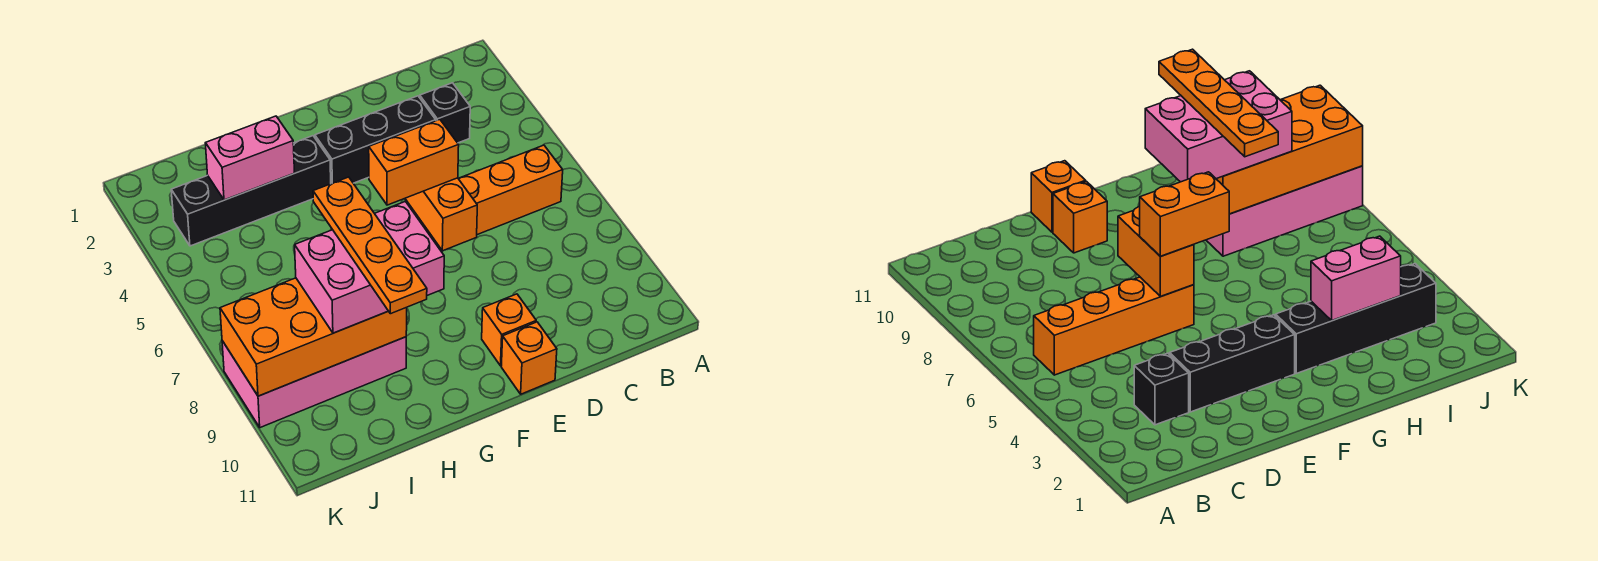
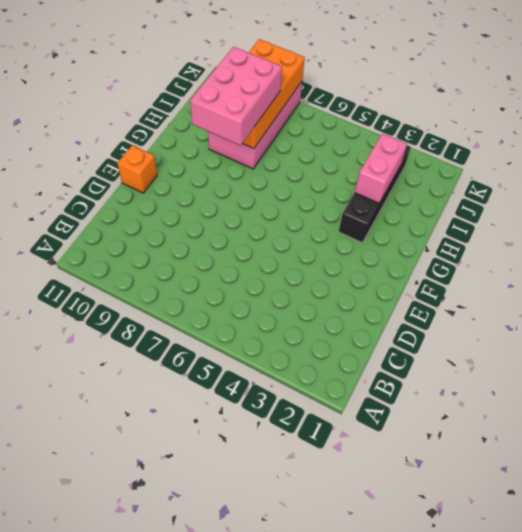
none -> orange brick B6:E6 level 1
none -> black brick C3 level 1
none -> black brick D3:F3 level 1

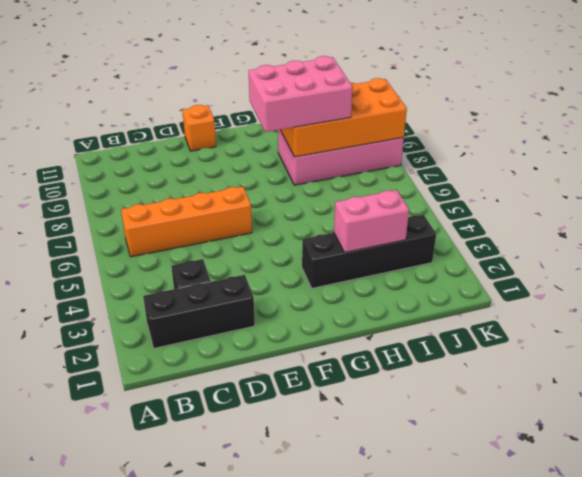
black brick B2:D2 level 1 -> black brick D3:F3 level 1
none -> orange brick E10 level 1
none -> orange brick E6:E7 level 2
none -> orange brick E6:F6 level 3

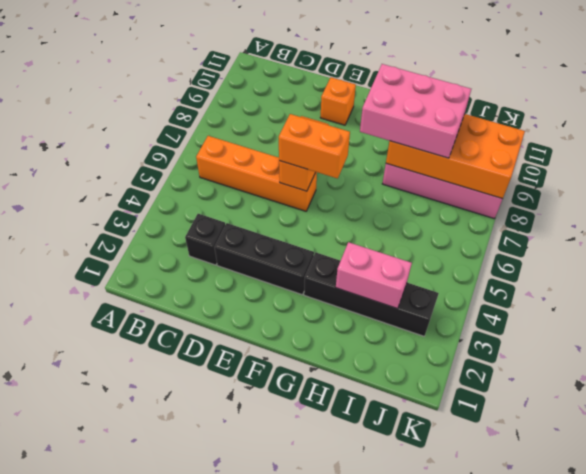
none -> orange brick E11 level 1
none -> orange plate H7:H10 level 4

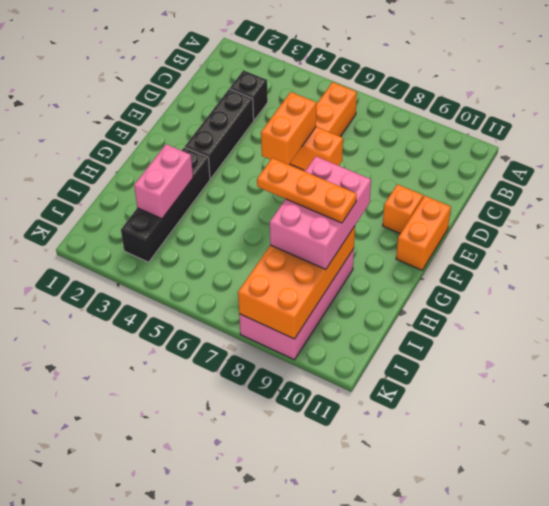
orange brick E11:F11 level 1 -> orange brick E11 level 1
orange plate H7:H9 level 4 -> orange plate H7:H10 level 4

